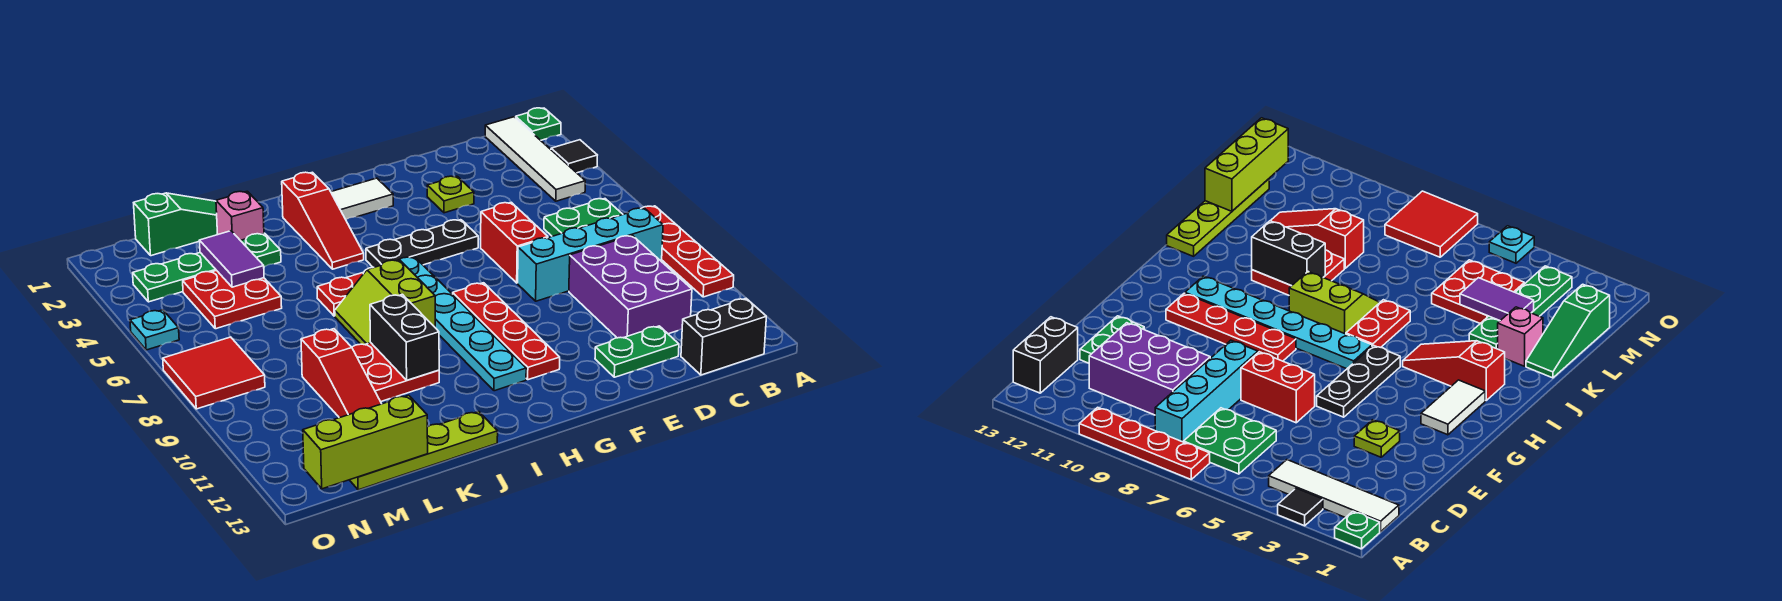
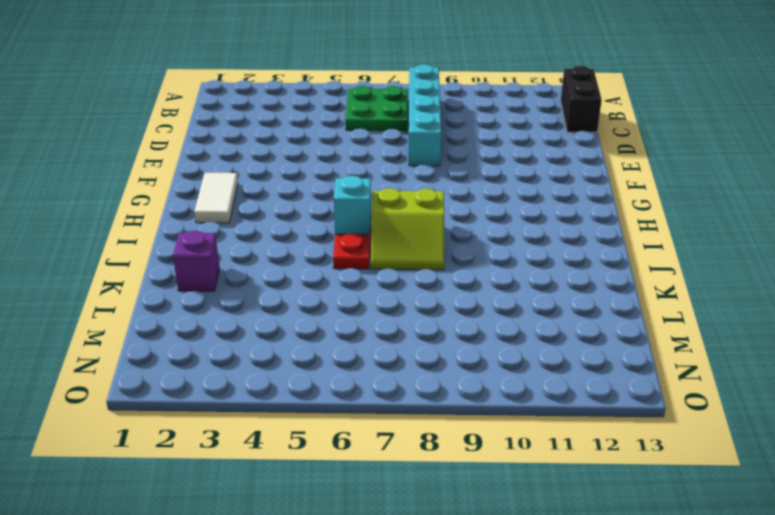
cyan brick I6 level 2 -> none
purple brick K2 level 1 -> pink brick K2 level 1
none -> green plate A1 level 1
none -> black tile A3 level 1
none -> red plate A7:A10 level 1
none -> white tile B1:B4 level 1

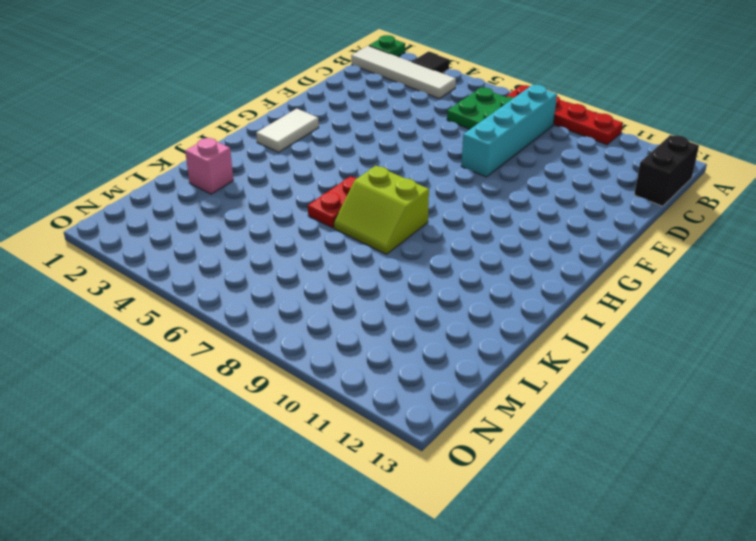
none -> purple brick C9:D11 level 1
none -> green plate D12:E12 level 1
none -> lime plate E3 level 1
none -> red brick E6:E7 level 1

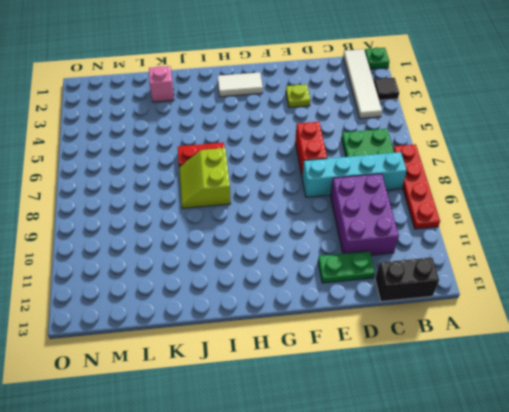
none -> black plate F5:H5 level 1
none -> red plate G8:G11 level 1
none -> cyan plate H6:H11 level 1
none -> red slope I2:I4 level 1 top 2

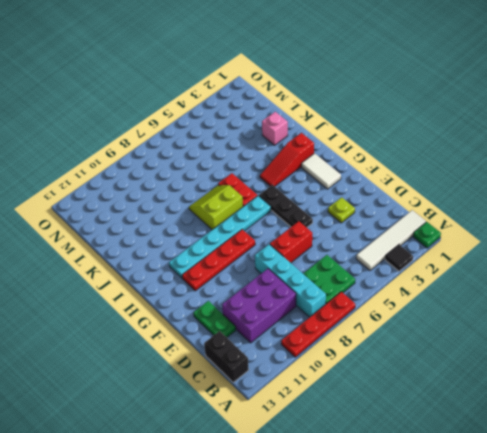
none -> red plate J9:K10 level 1
none -> lime plate J13:M13 level 1
none -> green slope K1:M1 level 1 top M
none -> green plate K3:N3 level 1

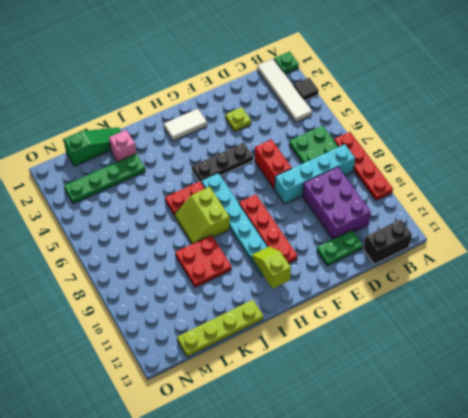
lime slope H11:H12 level 2 top 12 -> none
none -> red slope I2:I4 level 1 top 2
none -> red plate L4:M5 level 1
none -> red slope L9:L11 level 1 top 9
none -> red tile N7:O8 level 1

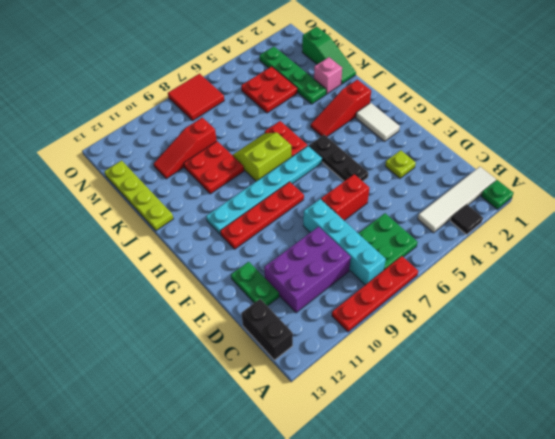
none -> cyan plate O5 level 1
none -> black brick J9:J10 level 2
none -> purple tile L3:L4 level 2
none -> lime brick L13:N13 level 2

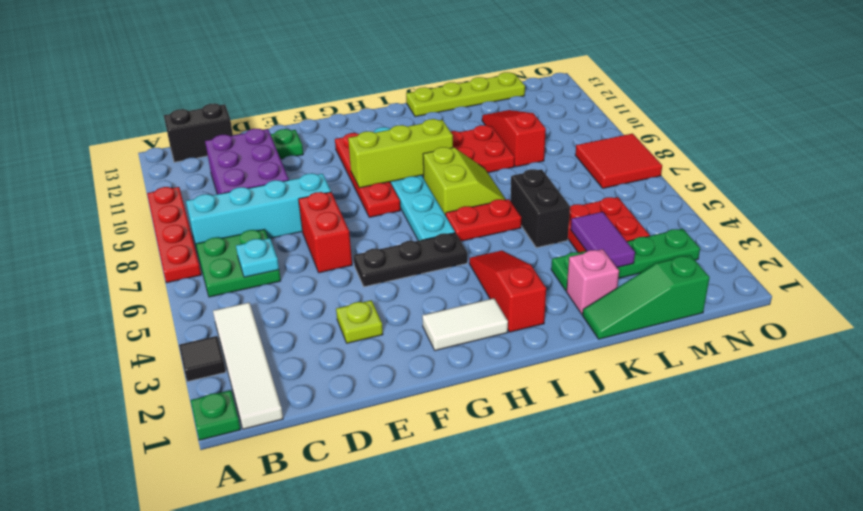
cyan plate C6 level 2 -> cyan plate O5 level 1
lime brick G9:I9 level 2 -> lime brick L13:N13 level 2
black brick K5:K6 level 1 -> black brick J9:J10 level 2

